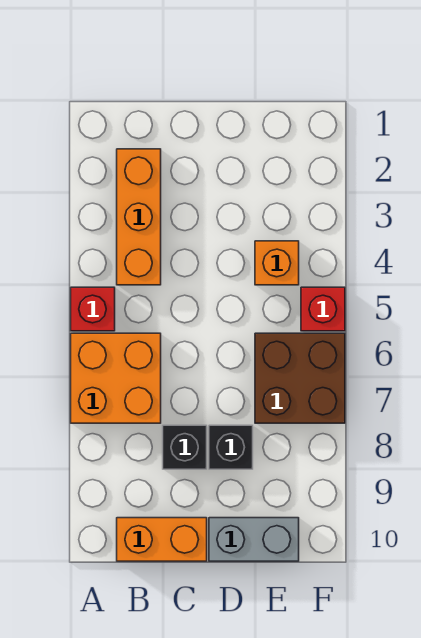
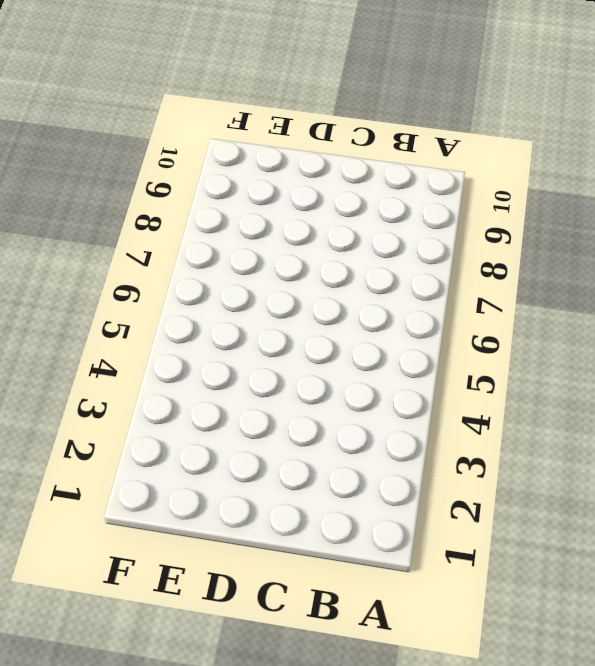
none -> red brick A5 level 1
none -> orange brick A6:B7 level 1

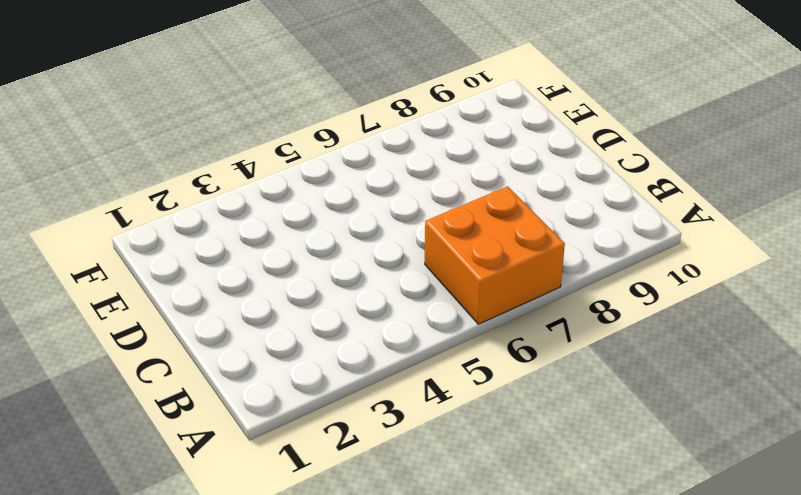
none -> red brick A5 level 1
none -> orange brick B2:B4 level 1

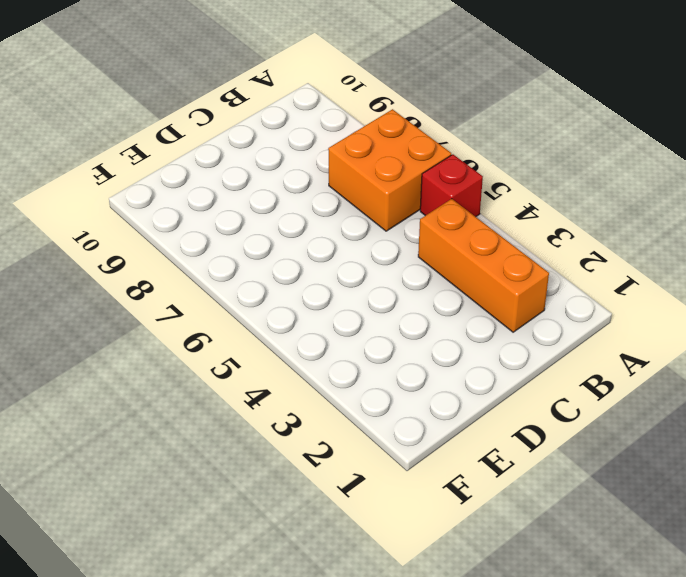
none -> orange brick B10:C10 level 1
none -> black brick C8 level 1

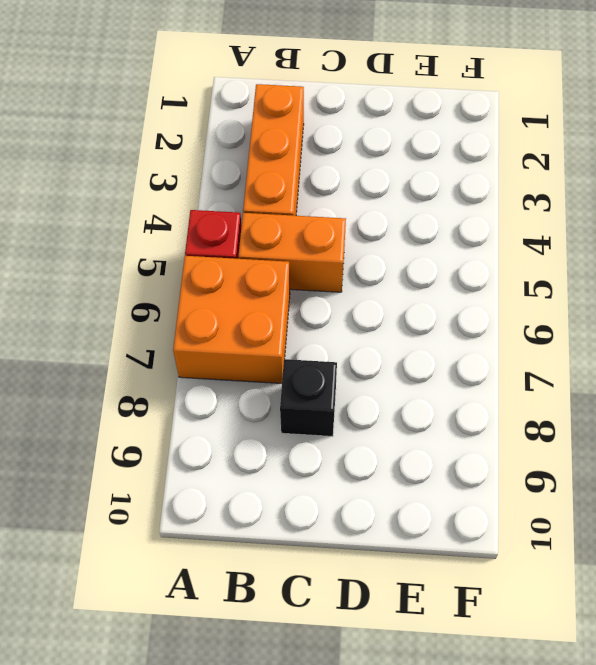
orange brick B5:C5 level 1 -> orange brick B10:C10 level 1
none -> black brick D8 level 1
none -> grey brick D10:E10 level 1

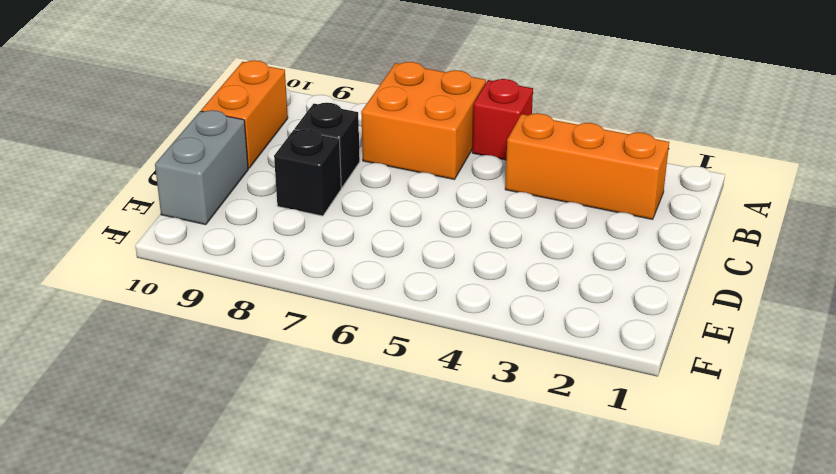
none -> orange brick E4 level 1
none -> brown brick E6:F7 level 1

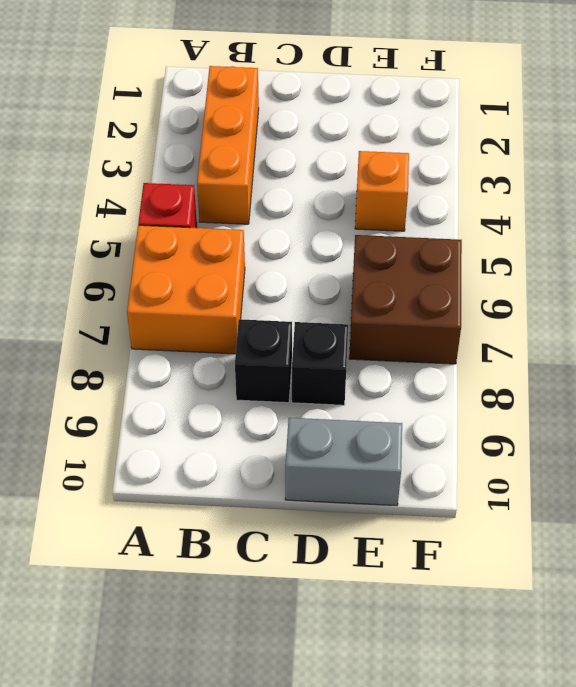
none -> orange brick B10:C10 level 1
none -> red brick F5 level 1

